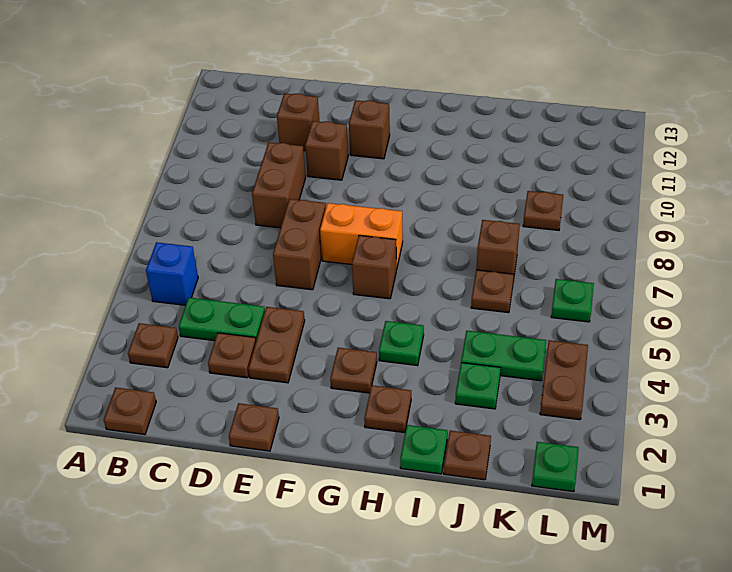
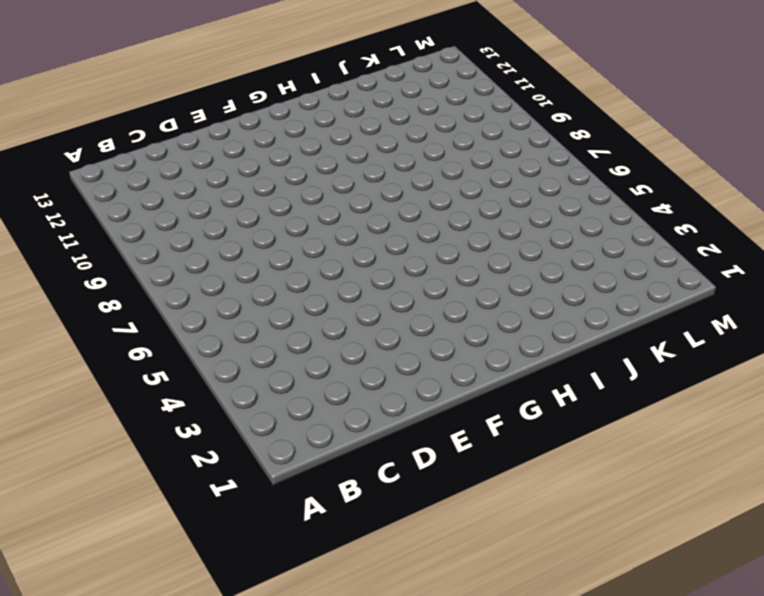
none -> brown plate B1 level 1
none -> brown plate B3 level 1
none -> blue brick B5 level 1

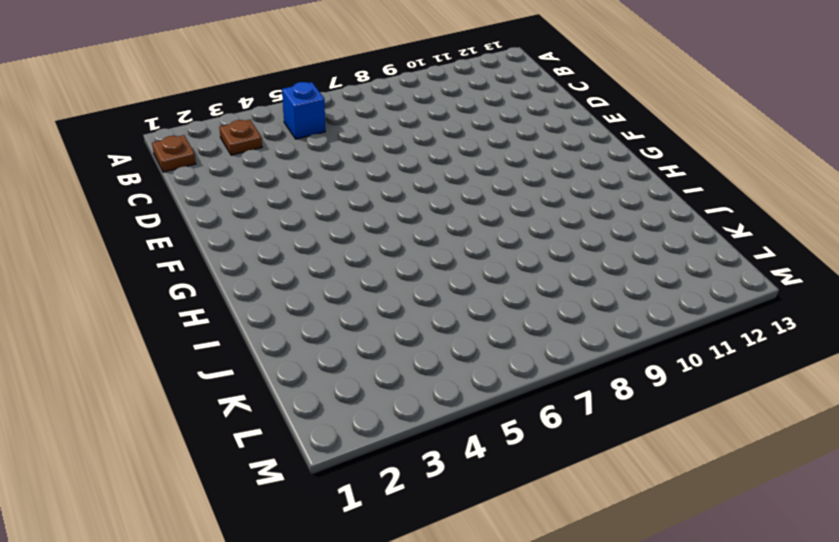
none -> green plate C4:D4 level 1
none -> brown plate D3 level 1
none -> brown brick D8:D9 level 1

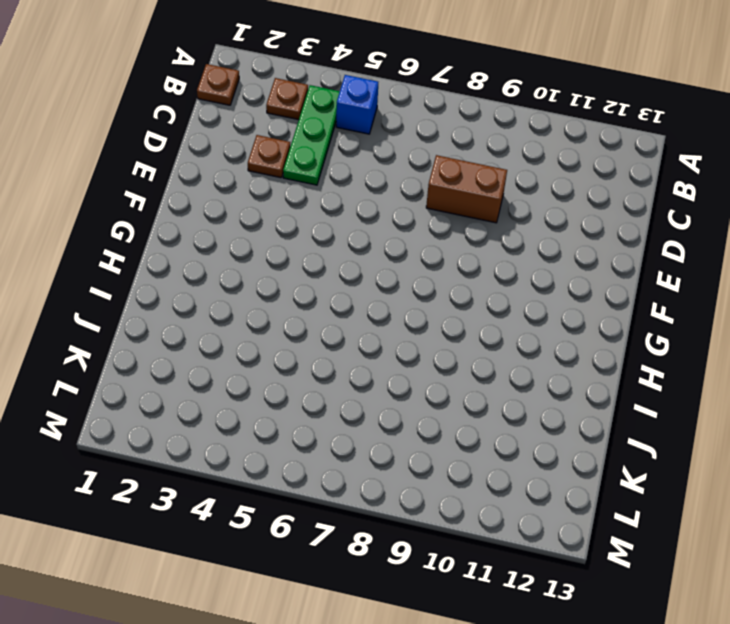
green plate B4:D4 level 1 -> green plate C4:D4 level 1
none -> brown brick D11 level 1
none -> brown plate E1 level 1
none -> brown plate E3:E4 level 1

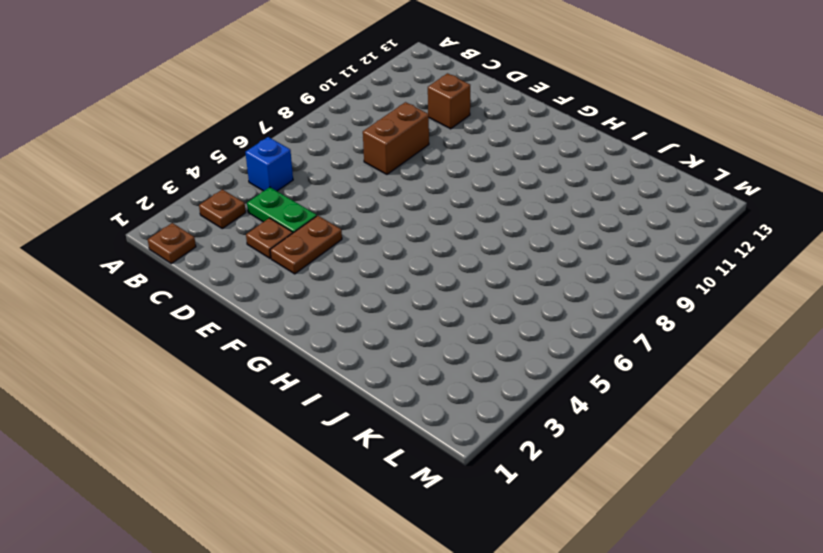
none -> brown plate E1 level 1
none -> brown brick E6:E7 level 1
none -> brown brick E10 level 1

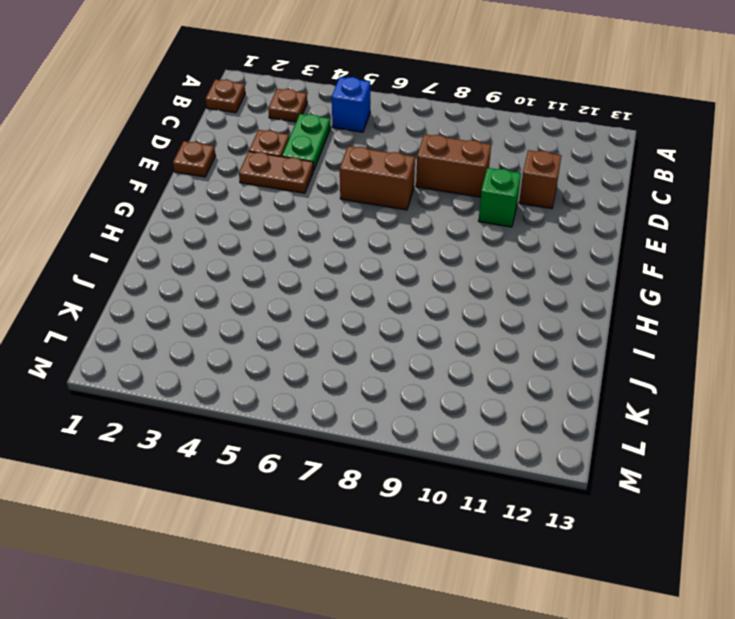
green brick E10 level 1 -> brown brick E10 level 1
none -> orange brick F7:G7 level 1
none -> brown brick F11 level 1
none -> brown plate G3 level 1

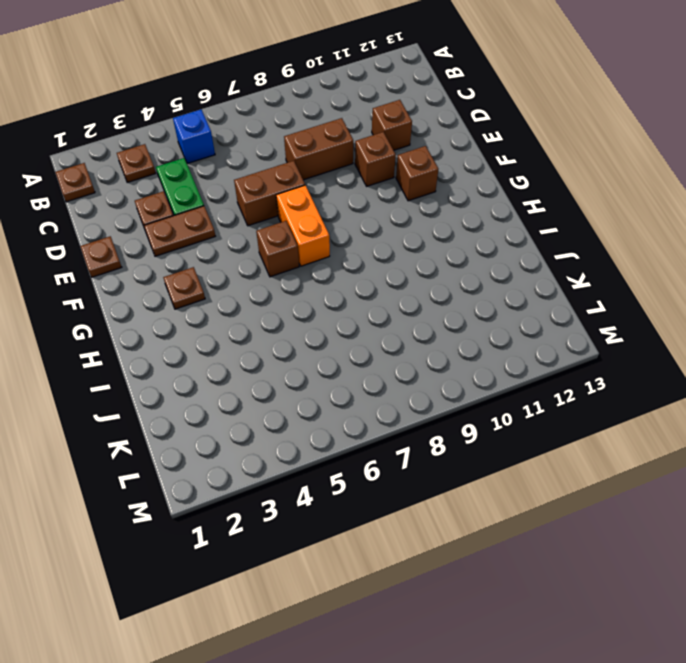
none -> brown plate H2 level 1
none -> green plate H4 level 1
none -> green plate I1 level 1

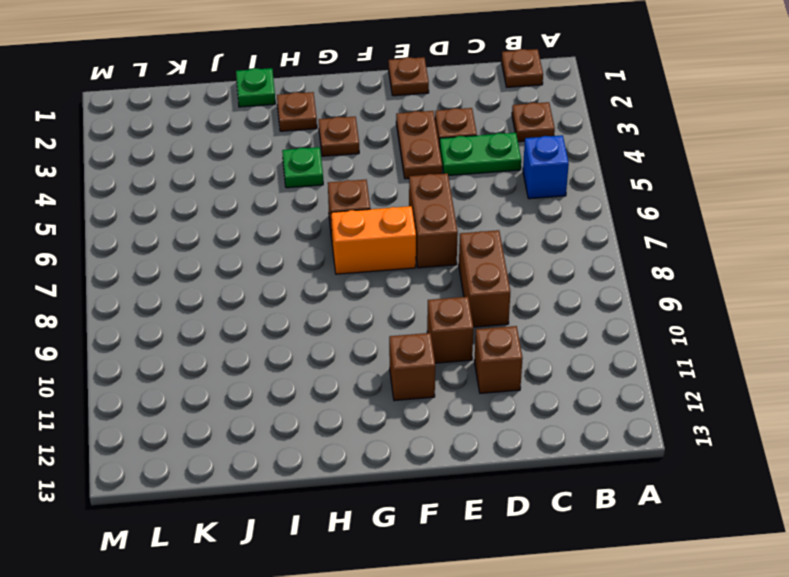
none -> brown plate J1 level 1
none -> green plate J3 level 1
none -> green plate J4:K4 level 1

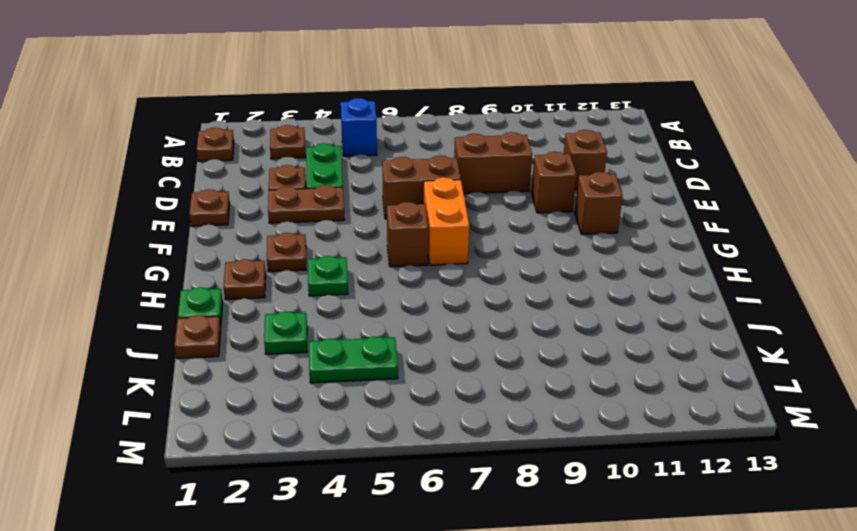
green plate K4:K5 level 1 -> green plate J4:K4 level 1
none -> brown plate J6 level 1
none -> brown brick J7 level 1
none -> brown plate K9 level 1

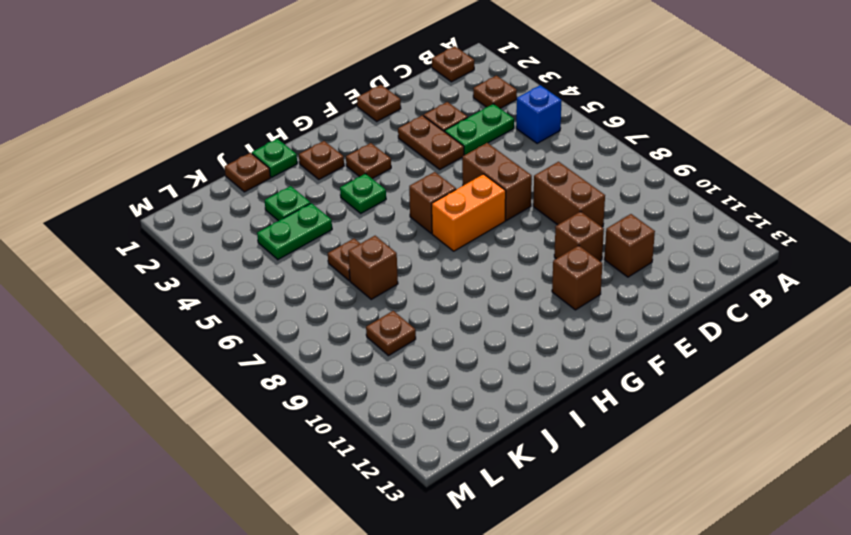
none -> green plate L1 level 1
none -> brown plate L3:L4 level 1
none -> green plate L6 level 1

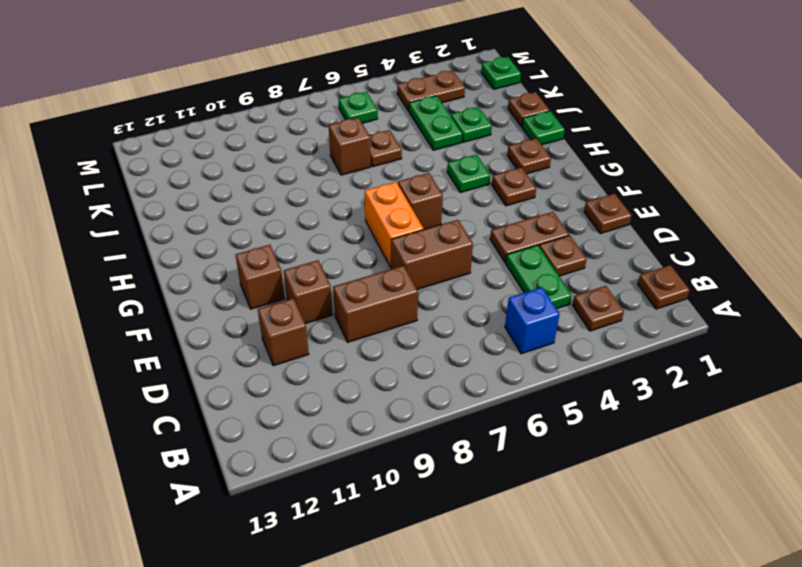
none -> brown plate K9 level 1

